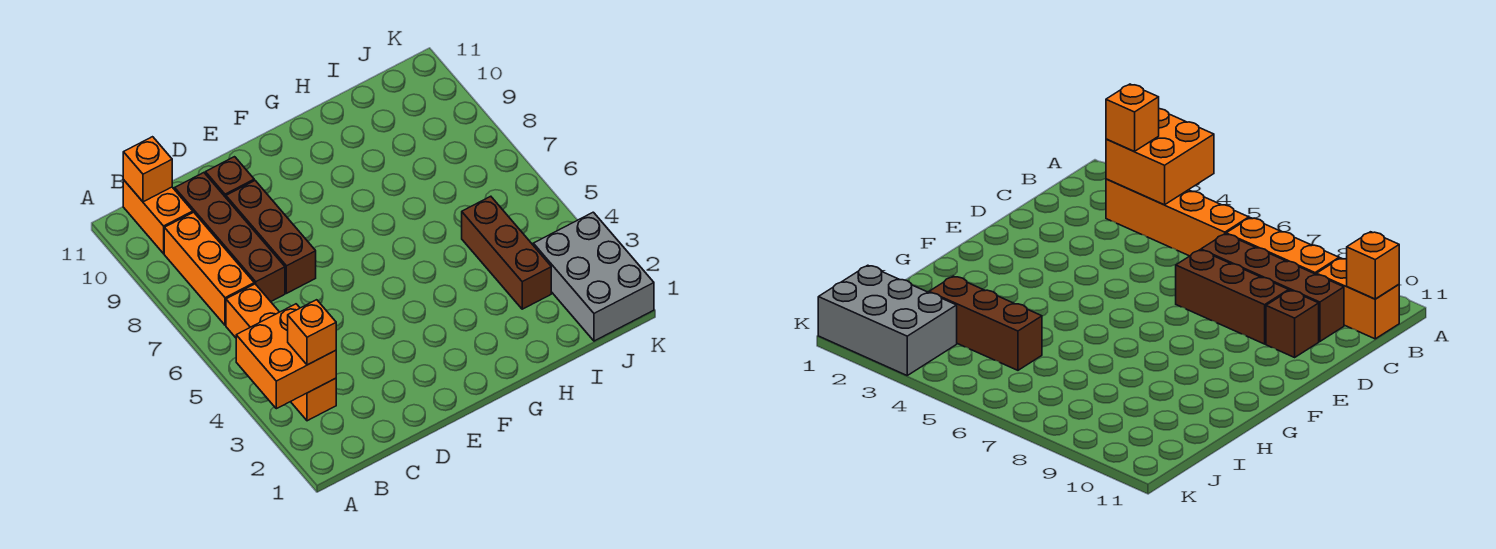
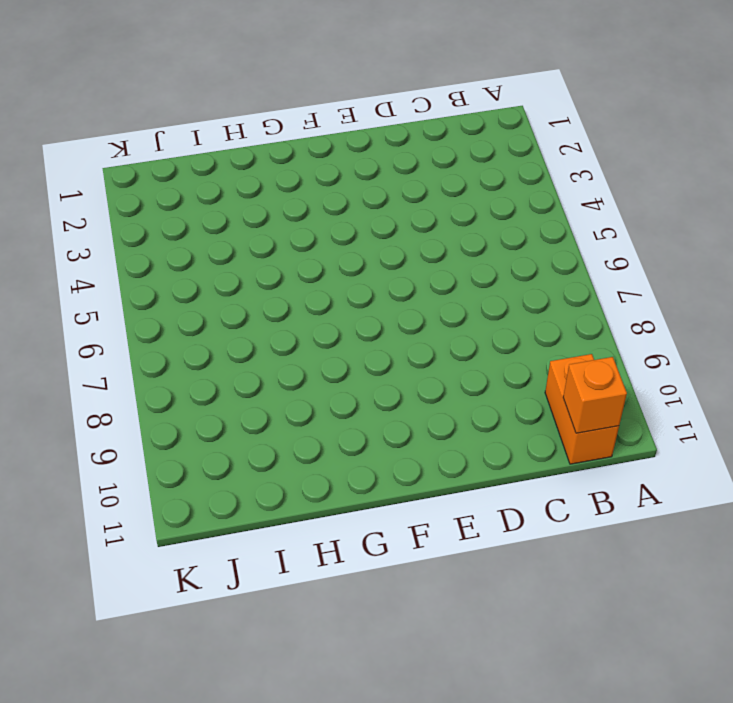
none -> orange brick B3:B6 level 1
none -> orange brick B7:B9 level 1

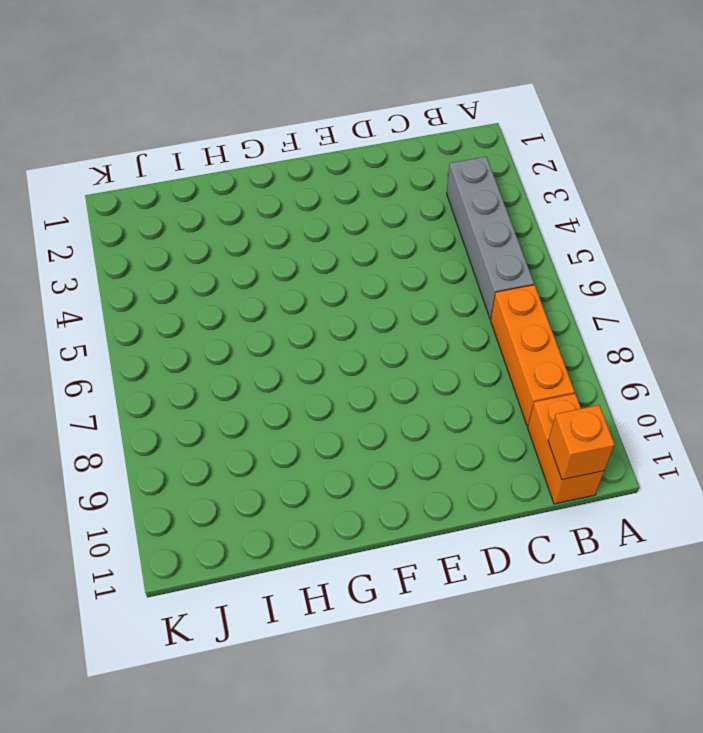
grey brick B3:B6 level 1 -> orange brick B3:B6 level 1
none -> brown brick C7:C10 level 1
none -> brown brick D7:D9 level 1

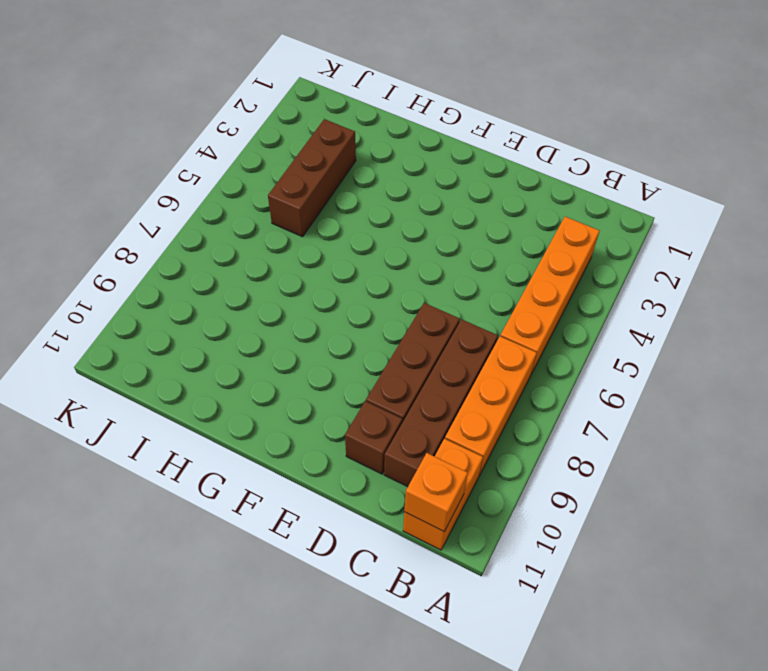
none -> grey brick J1:K3 level 1
none -> orange brick A3:B4 level 2

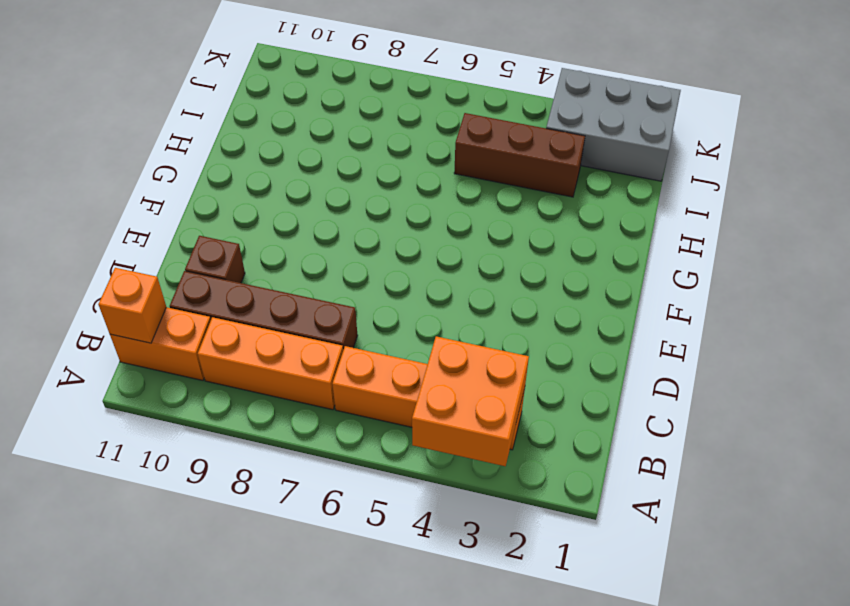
none -> brown brick D7:D9 level 1
none -> orange brick B3 level 3

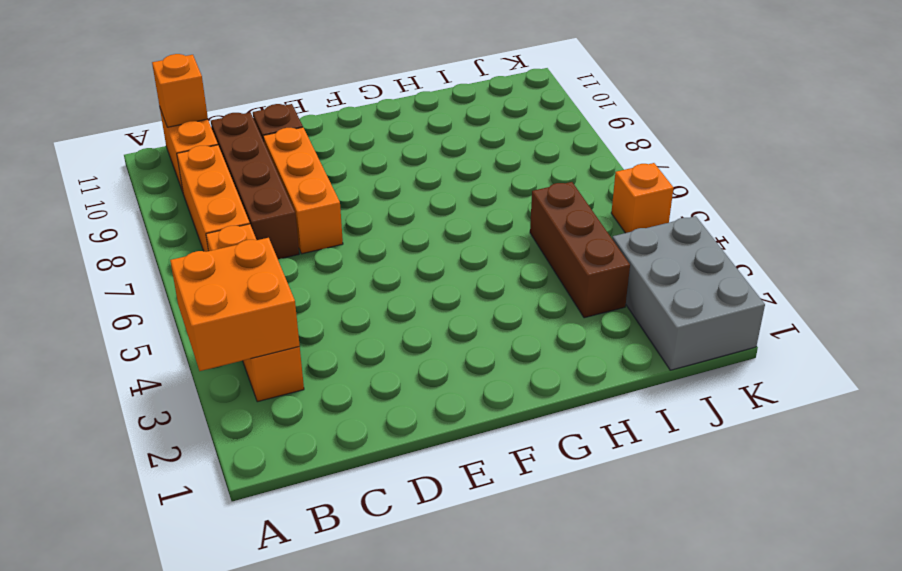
orange brick D7:D9 level 1 -> brown brick D7:D9 level 1
orange brick K5 level 1 -> orange brick B3 level 3

